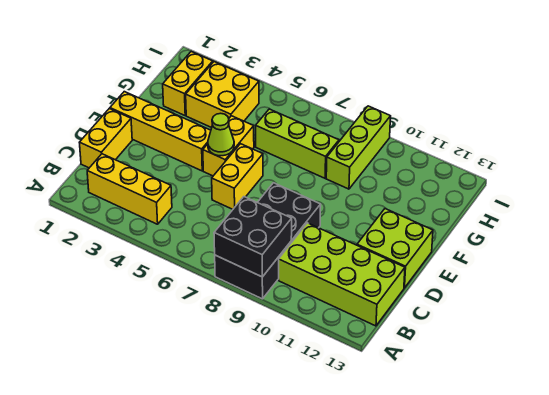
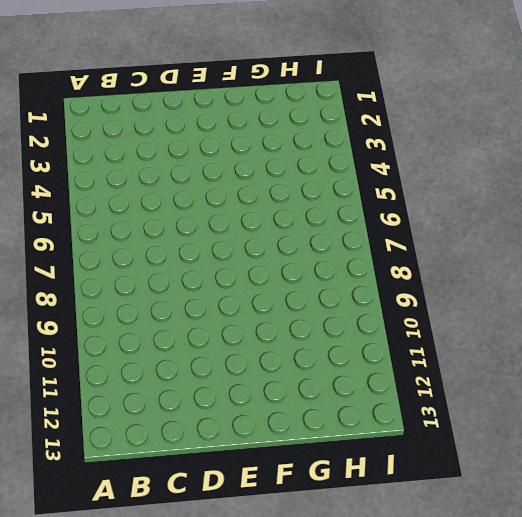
none -> black brick A8:D9 level 1
none -> yellow brick B2:B4 level 1
none -> lime brick B10:C13 level 1

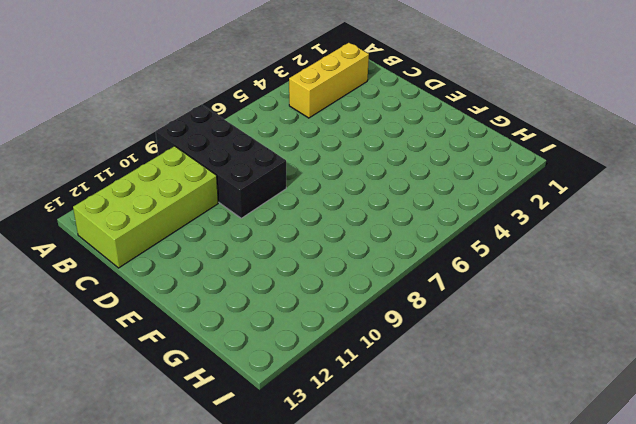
none -> yellow brick C1:D1 level 1
none -> yellow brick D6:E6 level 1
none -> lime brick D12:E13 level 1

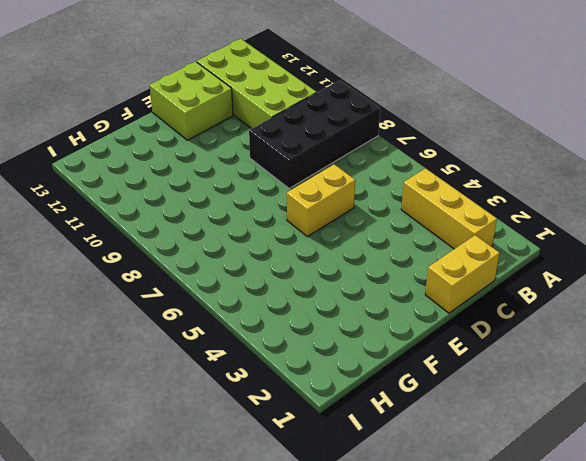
none -> yellow brick E1:E4 level 1
none -> yellow brick E5:F5 level 1
none -> yellow brick G2:H2 level 1

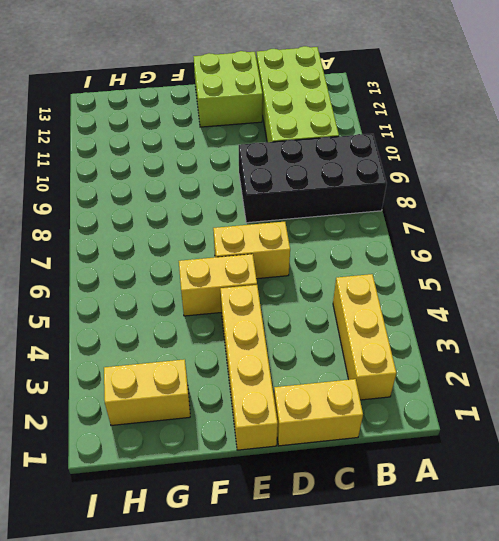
none -> yellow brick G3:H4 level 1
none -> lime brick G6:G8 level 1
none -> lime brick G9:I9 level 1

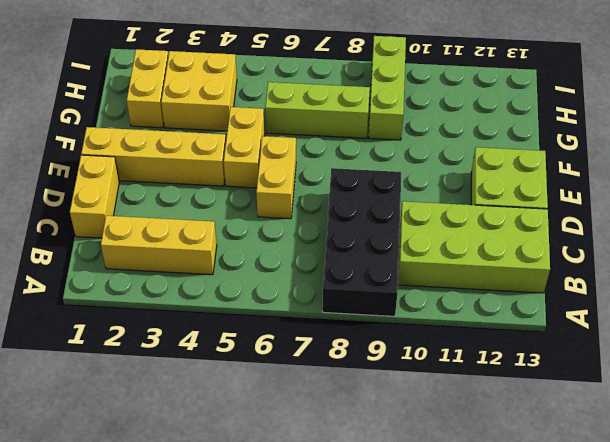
none -> black brick A8:B9 level 2
none -> lime cone E5 level 2

